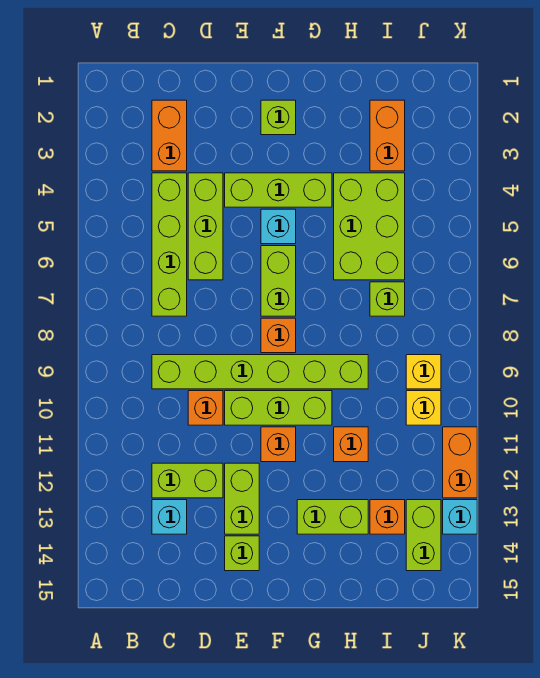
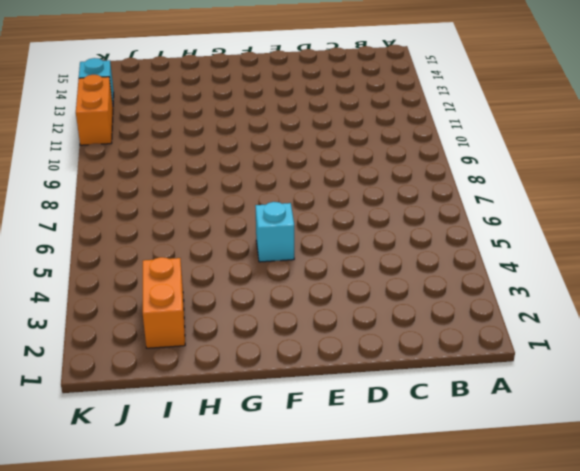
none -> orange brick C2:C3 level 1
none -> lime brick C4:C7 level 1
none -> lime brick C9:H9 level 1

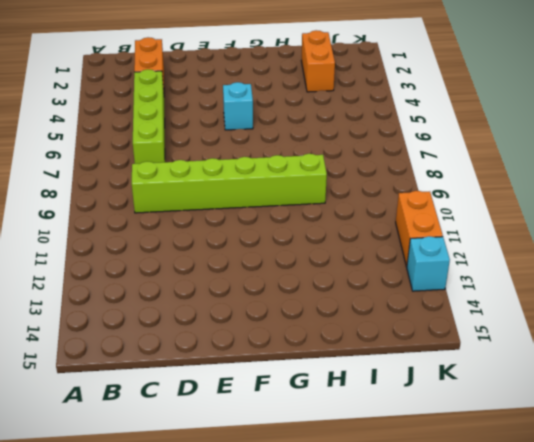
none -> lime brick C12:D12 level 1
none -> cyan brick C13 level 1
none -> lime brick D4:D6 level 1

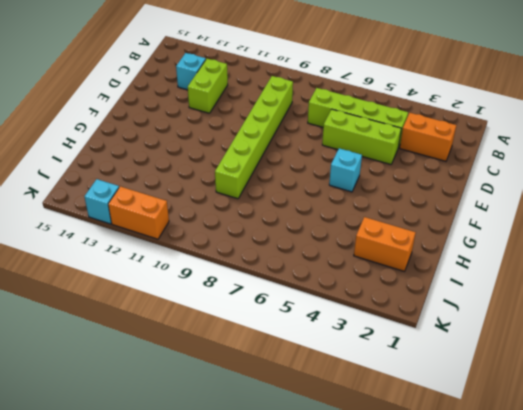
none -> orange brick D10 level 1
none -> lime brick E4:G4 level 1
none -> lime brick E10:G10 level 1

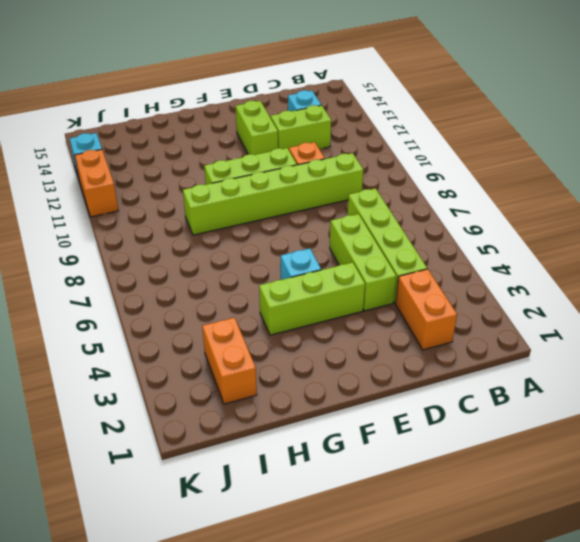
none -> lime brick E14 level 1
none -> lime brick F2 level 1
none -> lime brick F6:F7 level 1

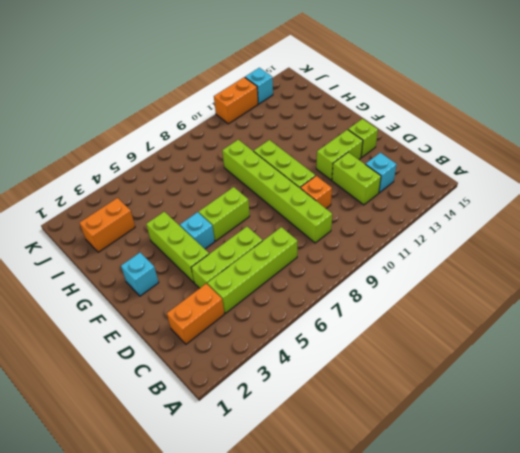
cyan brick F2 level 1 -> lime brick F2 level 1
none -> orange brick F8 level 1
none -> orange brick F11 level 1
none -> lime brick G13:H13 level 1

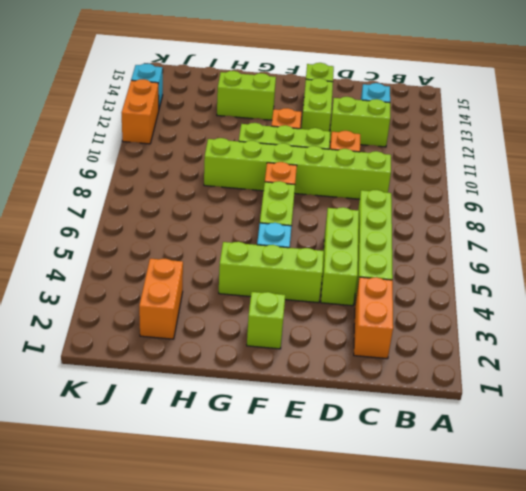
none -> lime brick H4:I6 level 1
none -> orange brick H11 level 1
none -> lime brick I7 level 1

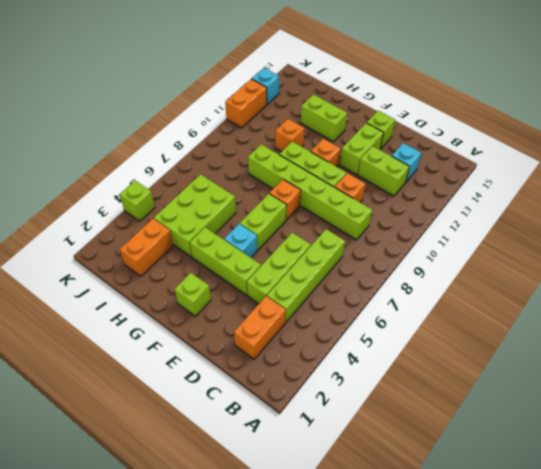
lime brick K4 level 1 -> lime brick I7 level 1
none -> orange brick I13 level 1
none -> yellow brick J9 level 1
none -> yellow brick J10 level 1

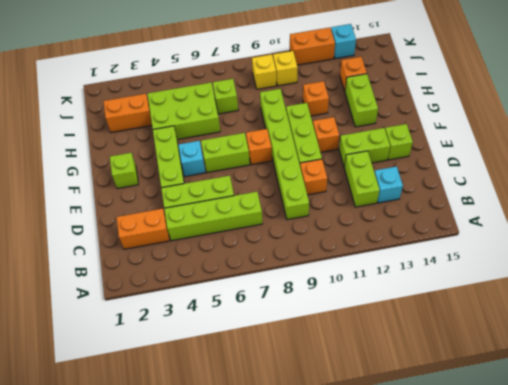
none -> lime brick J13:J14 level 1

